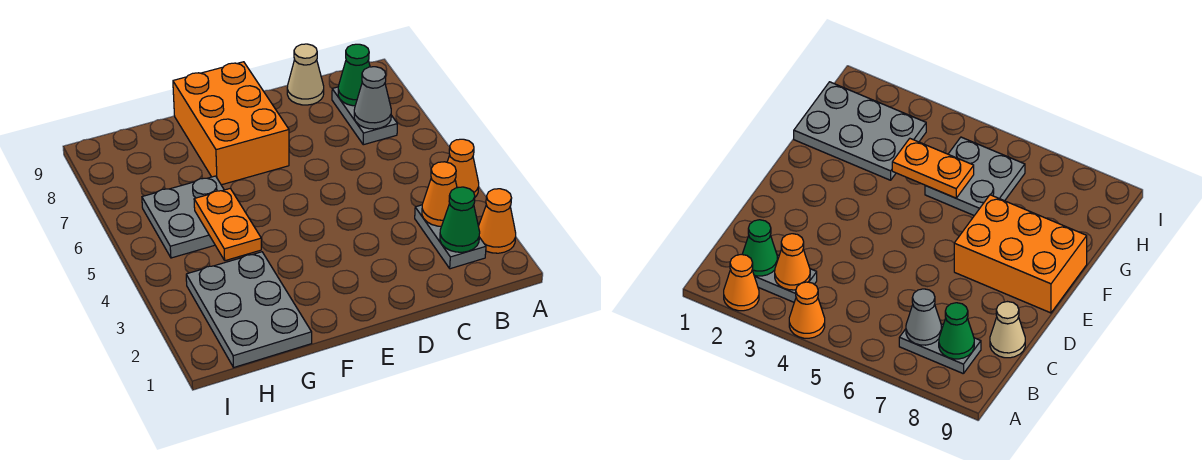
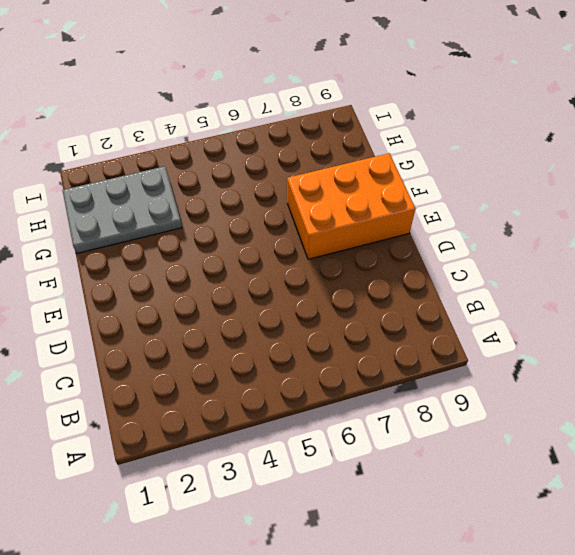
none -> orange cone A2 level 1
none -> orange cone A4 level 1
none -> grey plate B2:B3 level 1

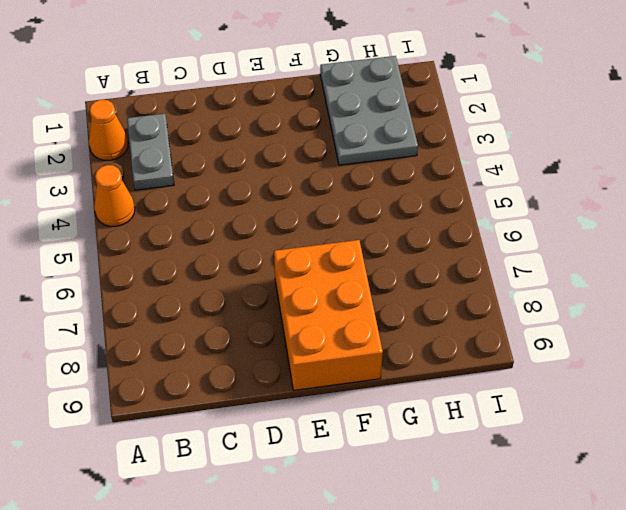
none -> grey plate B7:B8 level 1
none -> tan cone C9 level 1
none -> grey plate G5:H6 level 1

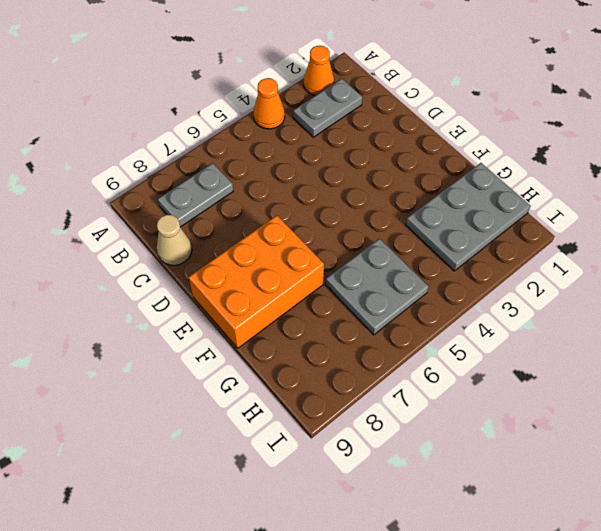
none -> green cone B2 level 2
none -> orange cone B3 level 2
none -> grey cone B7 level 2

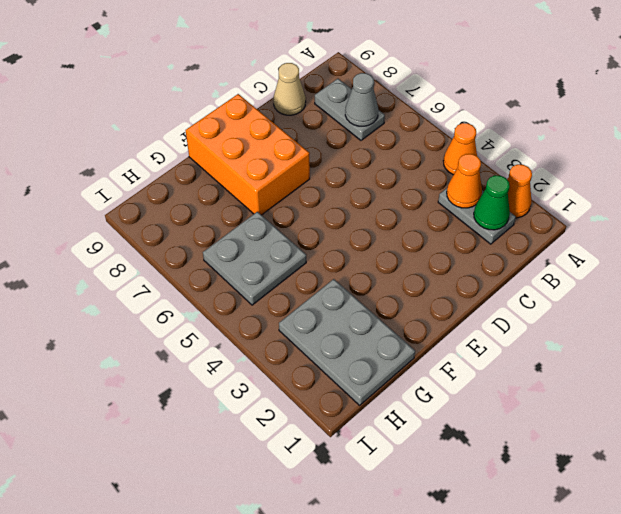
none -> green cone B8 level 2
none -> orange plate G4:G5 level 2

